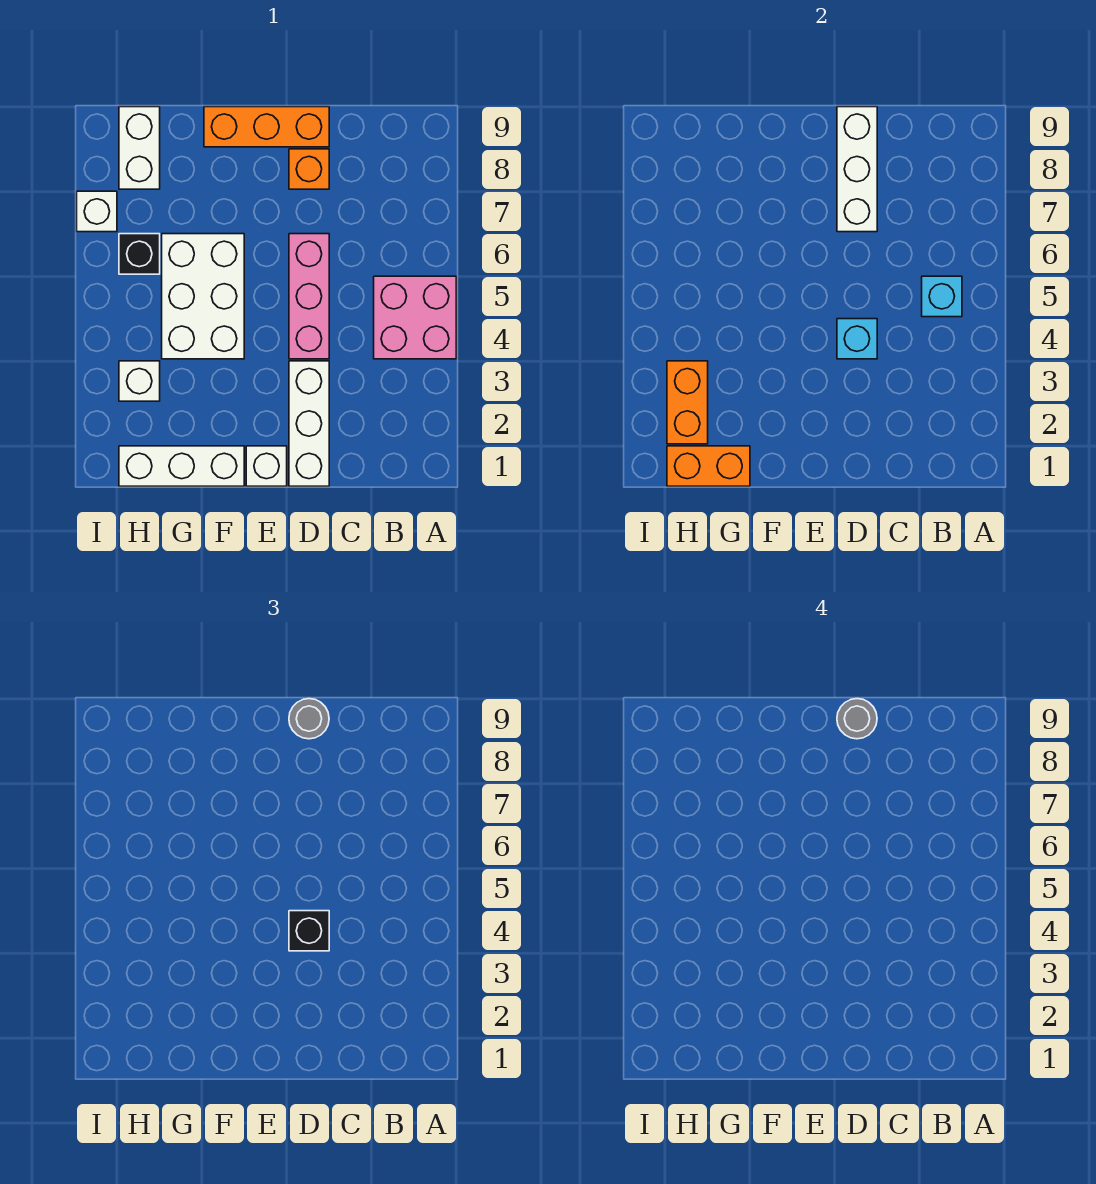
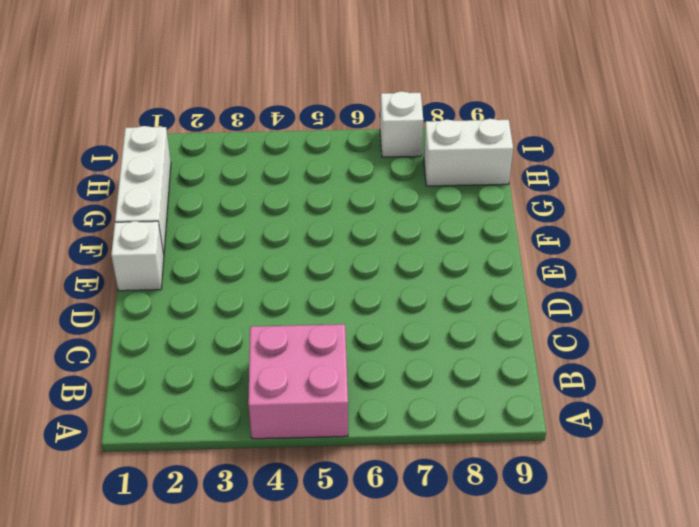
none -> white brick D1:D3 level 1
none -> pink brick D4:D6 level 1
none -> orange brick D8 level 1

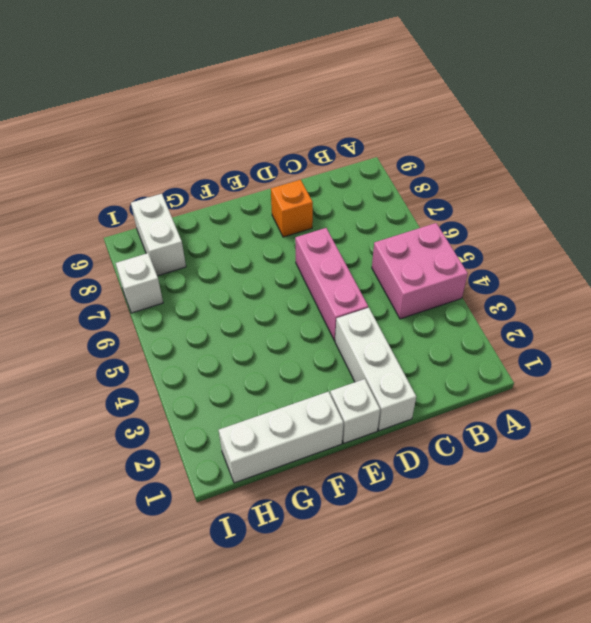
none -> orange brick D9:F9 level 1
none -> white brick F4:G6 level 1
none -> white brick H3 level 1

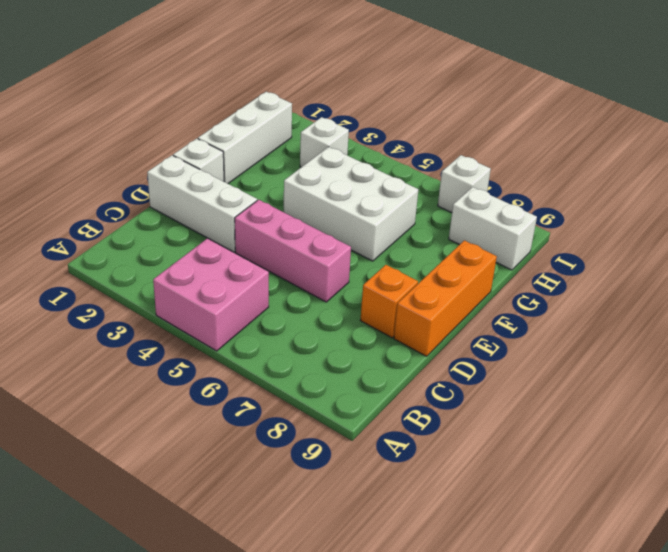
none -> black brick H6 level 1
none -> cyan brick B5 level 2
none -> cyan brick D4 level 2

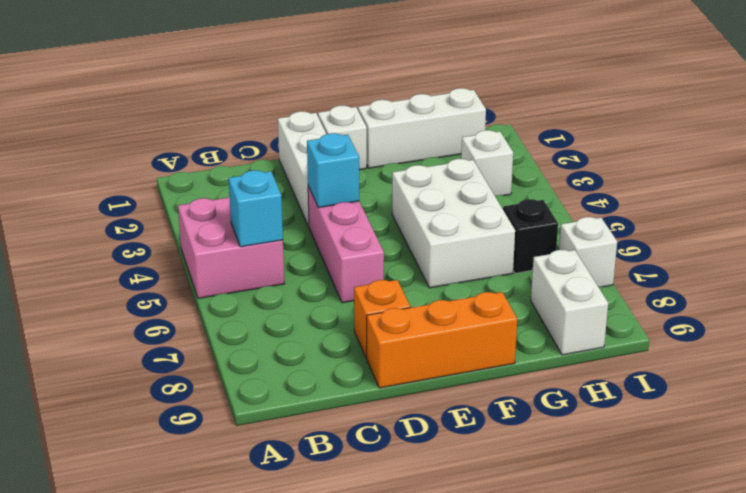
none -> white brick D7:D9 level 2
none -> orange brick G1:H1 level 2
none -> orange brick H2:H3 level 2

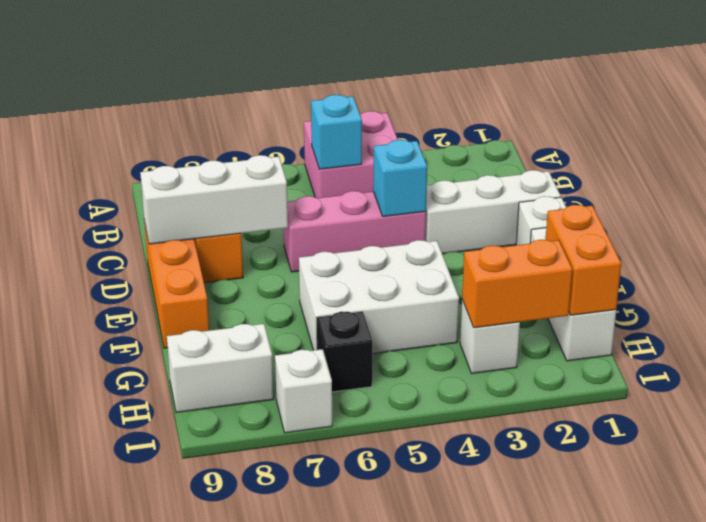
none -> black brick D4 level 3
none -> grey round brick D9 level 3
none -> grey round brick D9 level 4

